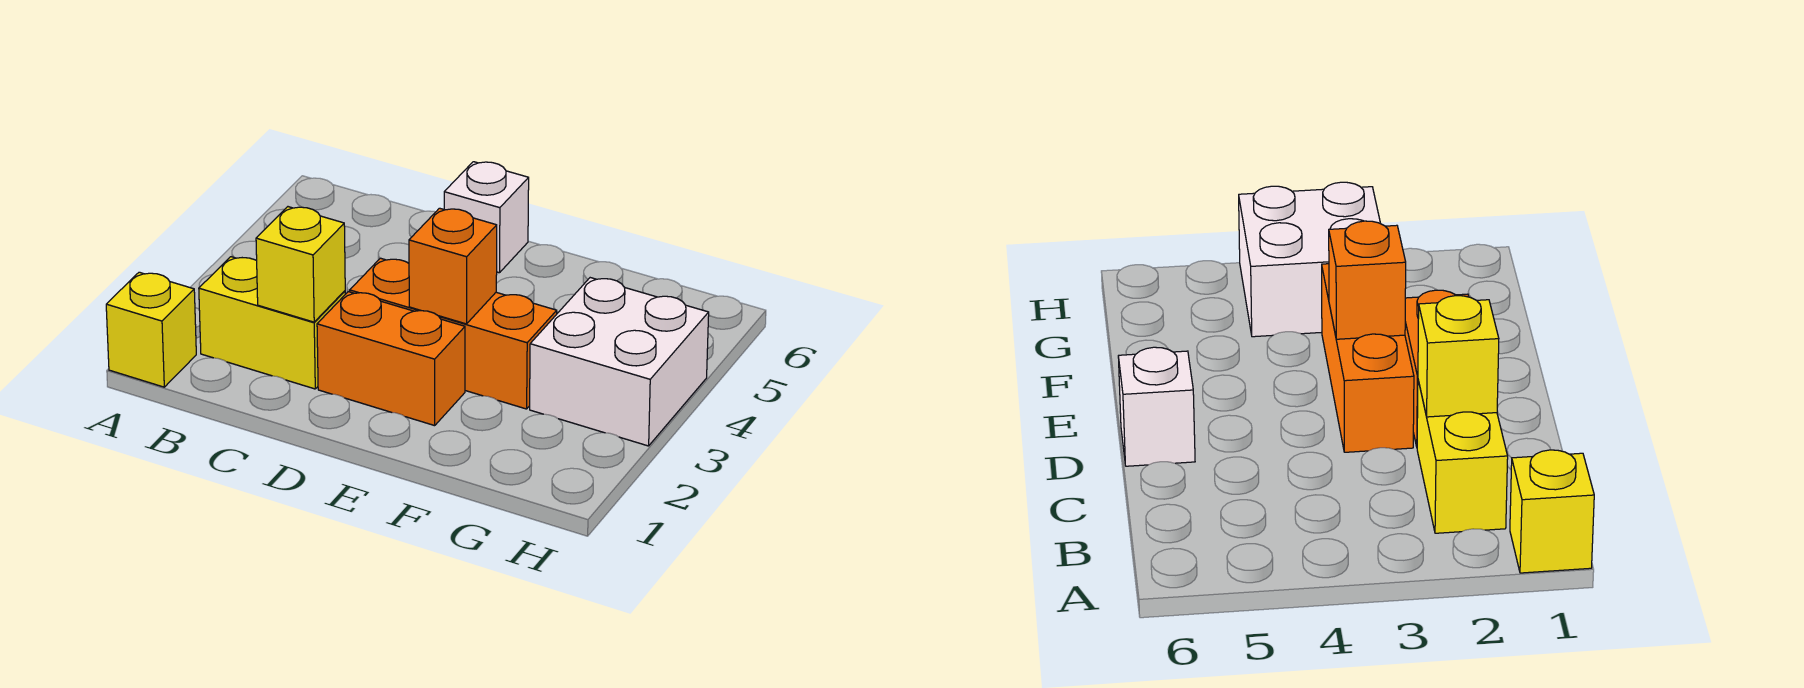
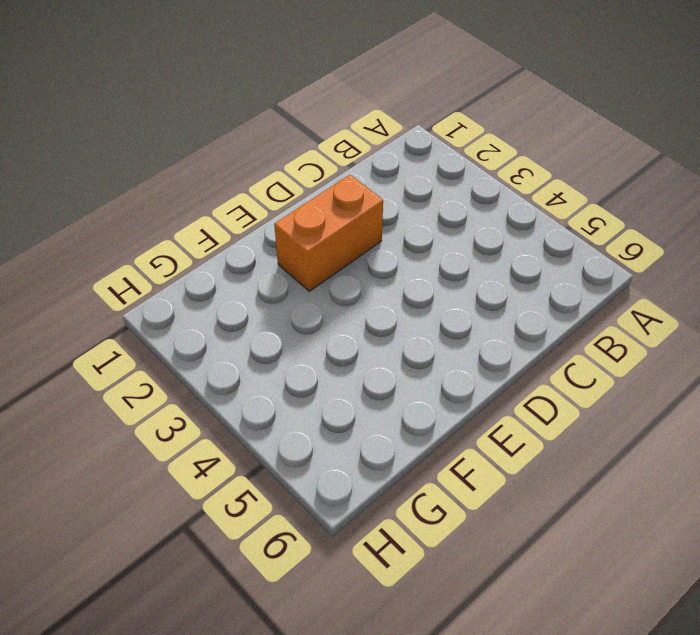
none -> yellow brick A1 level 1
none -> yellow brick B2:C2 level 1

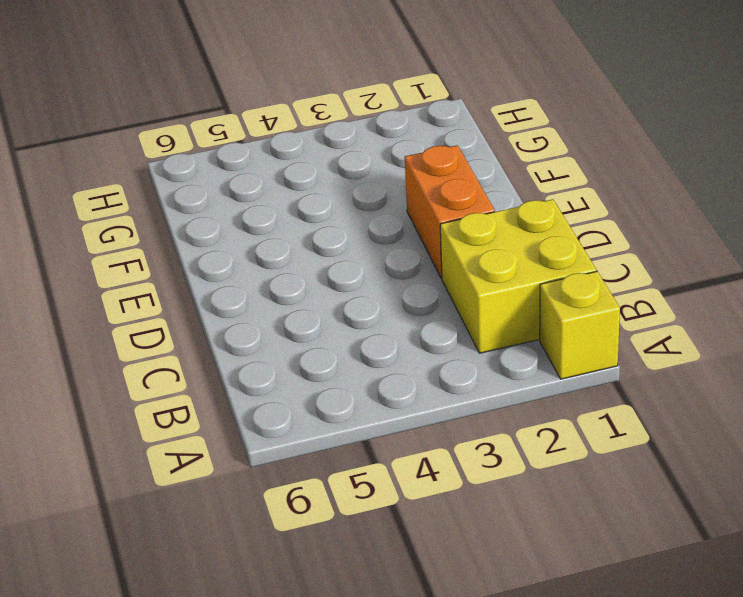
yellow brick B1:C2 level 1 -> yellow brick B2:C2 level 1
none -> orange brick D3:F3 level 1
none -> white brick D6 level 1

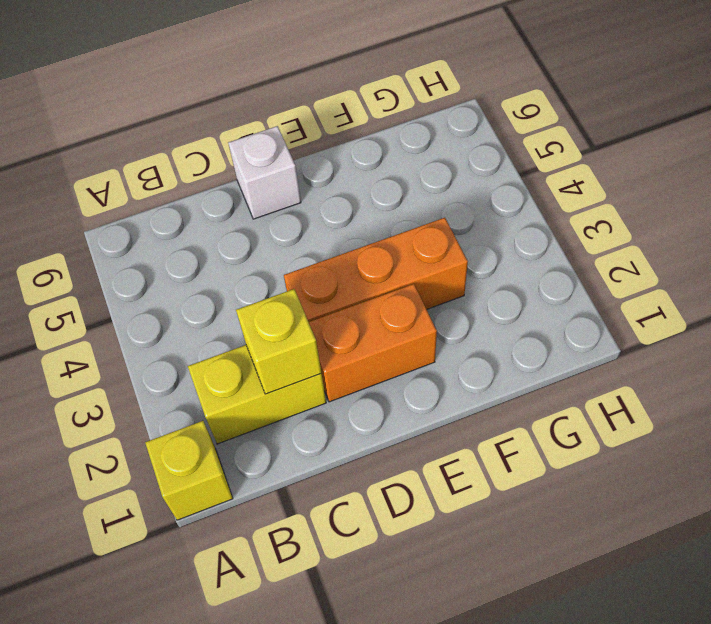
none -> white brick G3:H4 level 1
none -> orange brick E3 level 2

